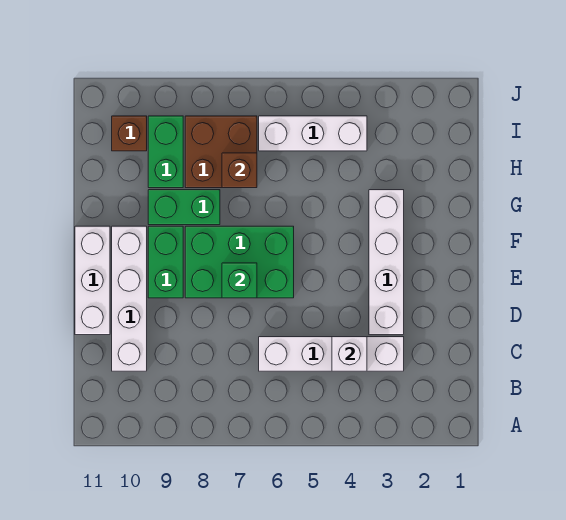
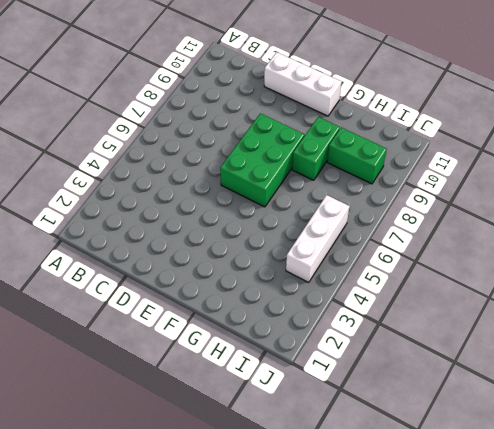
none -> white brick C3:C6 level 1
none -> white brick C10:F10 level 1
none -> white brick D3:G3 level 1

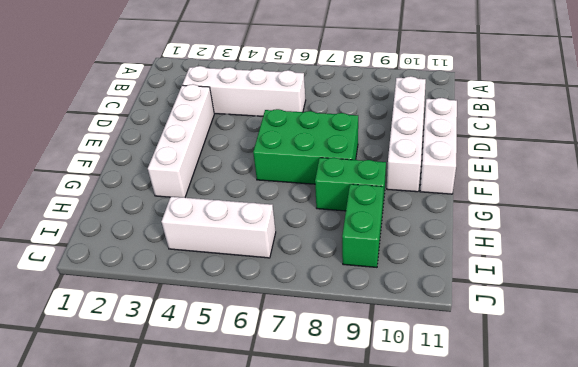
none -> green brick E9:F9 level 1
none -> brown brick H7:I8 level 1
none -> brown brick I10 level 1

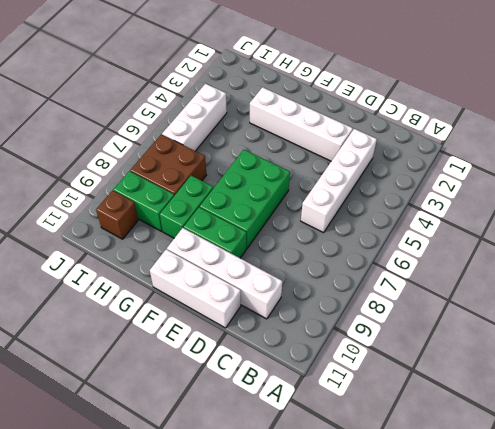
none -> white brick C4 level 2
none -> green brick E7 level 2
none -> brown brick H7 level 2

